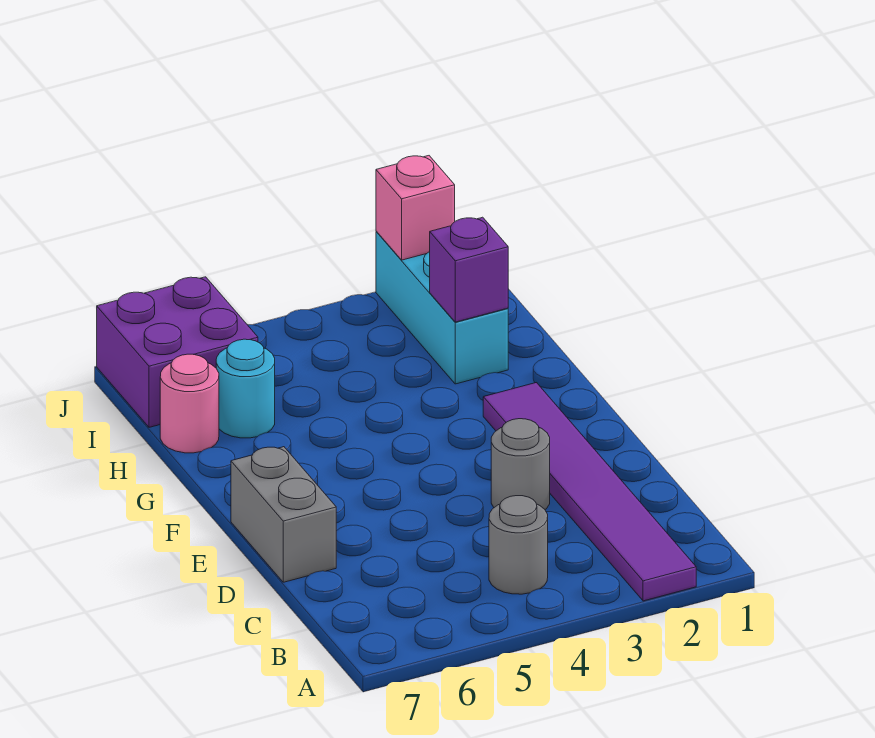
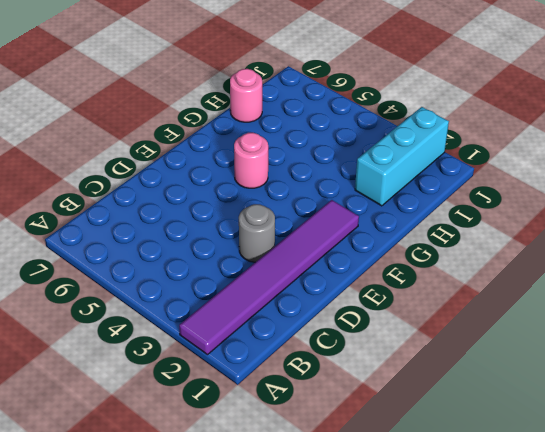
pink round brick F5 level 1 -> none
none -> grey round brick B4 level 1
none -> grey brick D7:E7 level 1

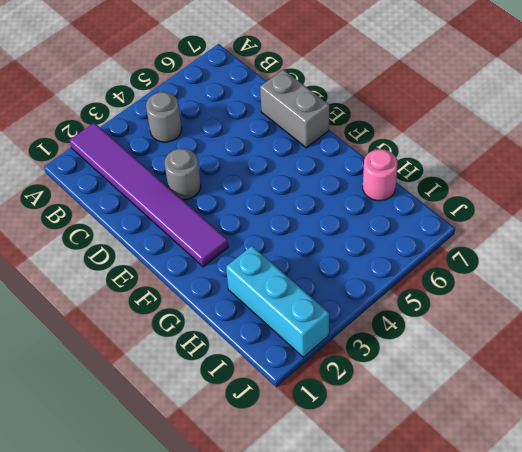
none -> cyan round brick H6 level 1
none -> purple brick I6:J7 level 1

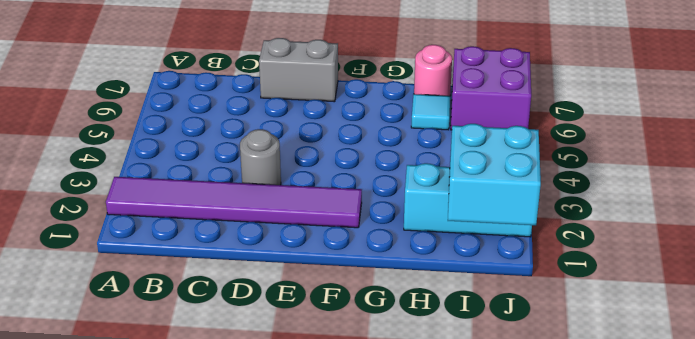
cyan tile H6 level 1 -> cyan round brick H6 level 1
cyan brick I1:J2 level 2 -> pink brick J2 level 2
none -> grey round brick B4 level 1
none -> purple brick H2 level 2

